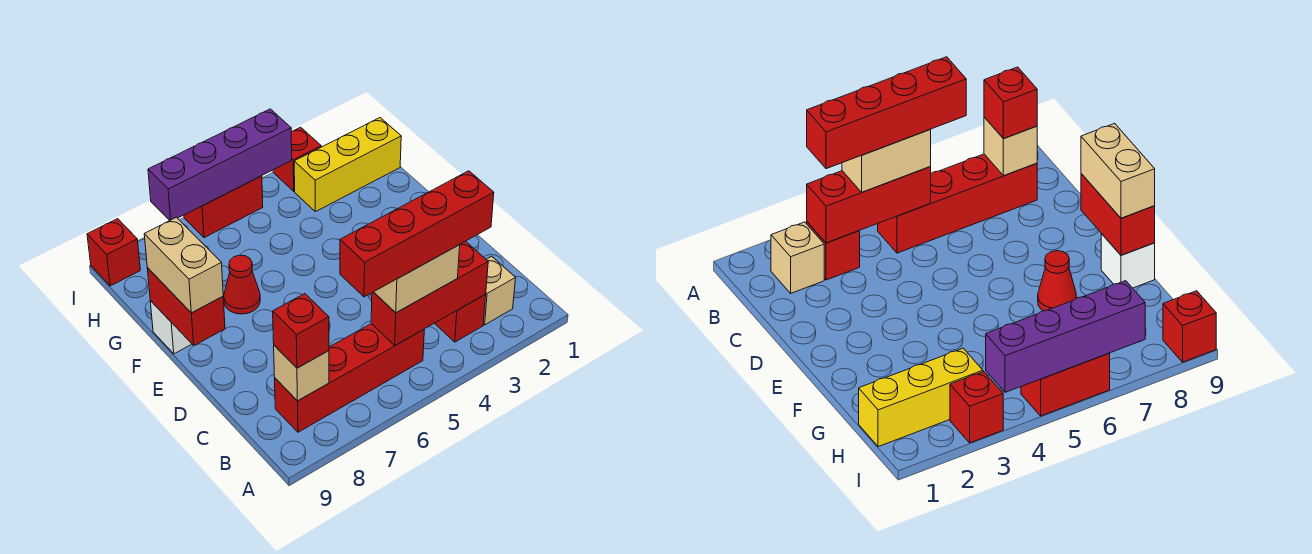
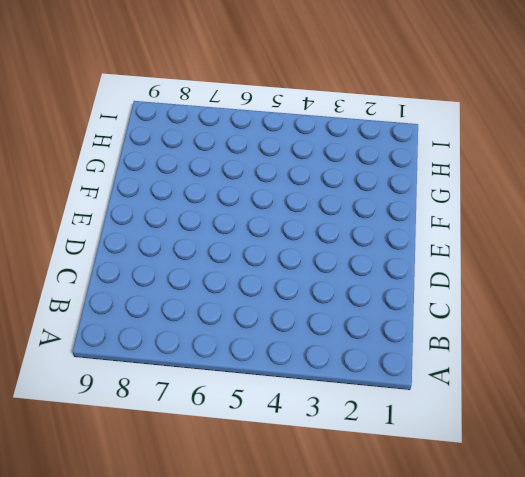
none -> tan brick B2 level 1
none -> red brick B3 level 1
none -> red brick B5:B8 level 1

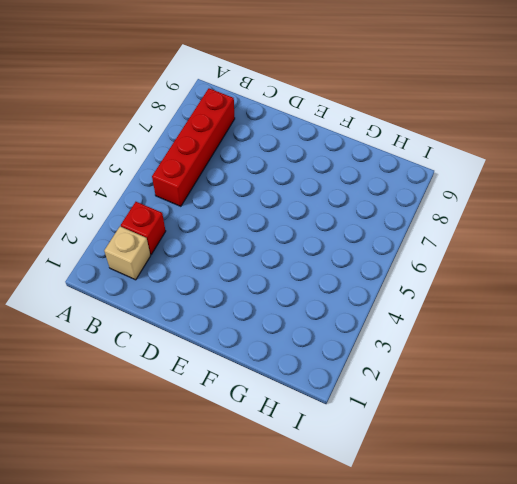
none -> red cone F7 level 1
none -> white brick F9 level 1
none -> yellow brick H1:H3 level 1

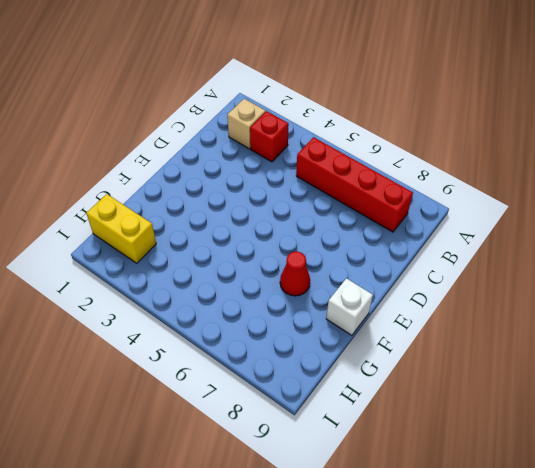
yellow brick H1:H2 level 1 -> yellow brick H1:H3 level 1
none -> red brick I3 level 1
none -> red brick I5:I6 level 1
none -> red brick I9 level 1

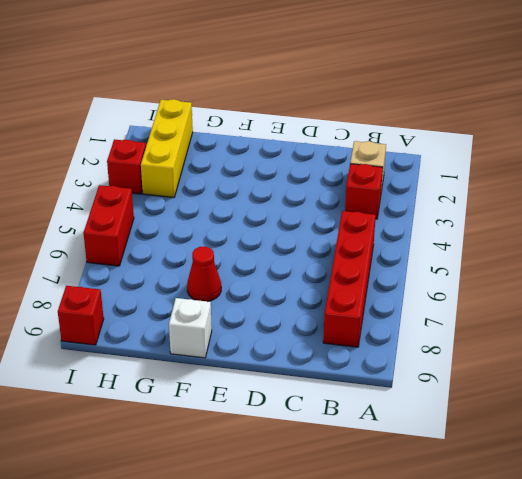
none -> red brick B3:B5 level 2
none -> tan brick B8 level 2
none -> red brick E9:F9 level 2

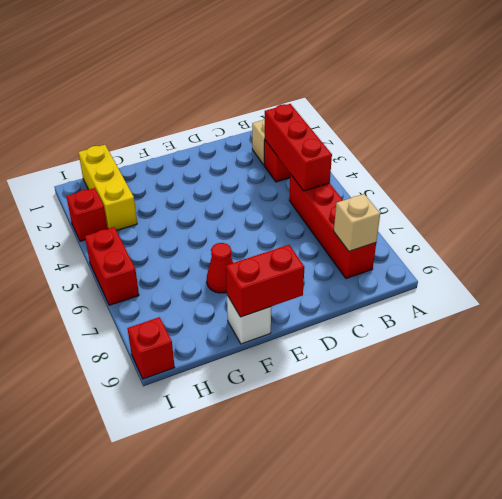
none -> purple brick I4:I7 level 2
none -> tan brick B4:B5 level 3
none -> red brick B8 level 3

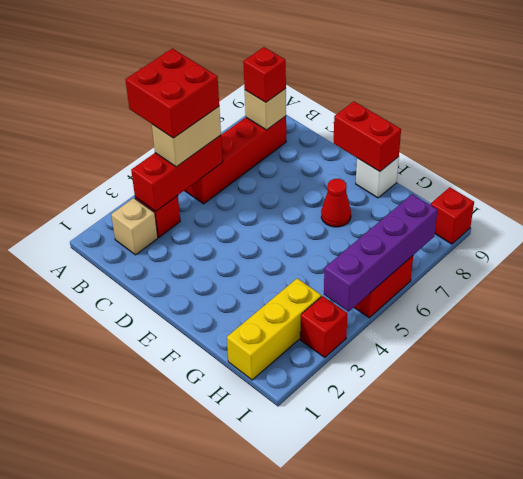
red brick A4:B5 level 4 -> red brick B3:B6 level 4
none -> tan brick E9:F9 level 3

